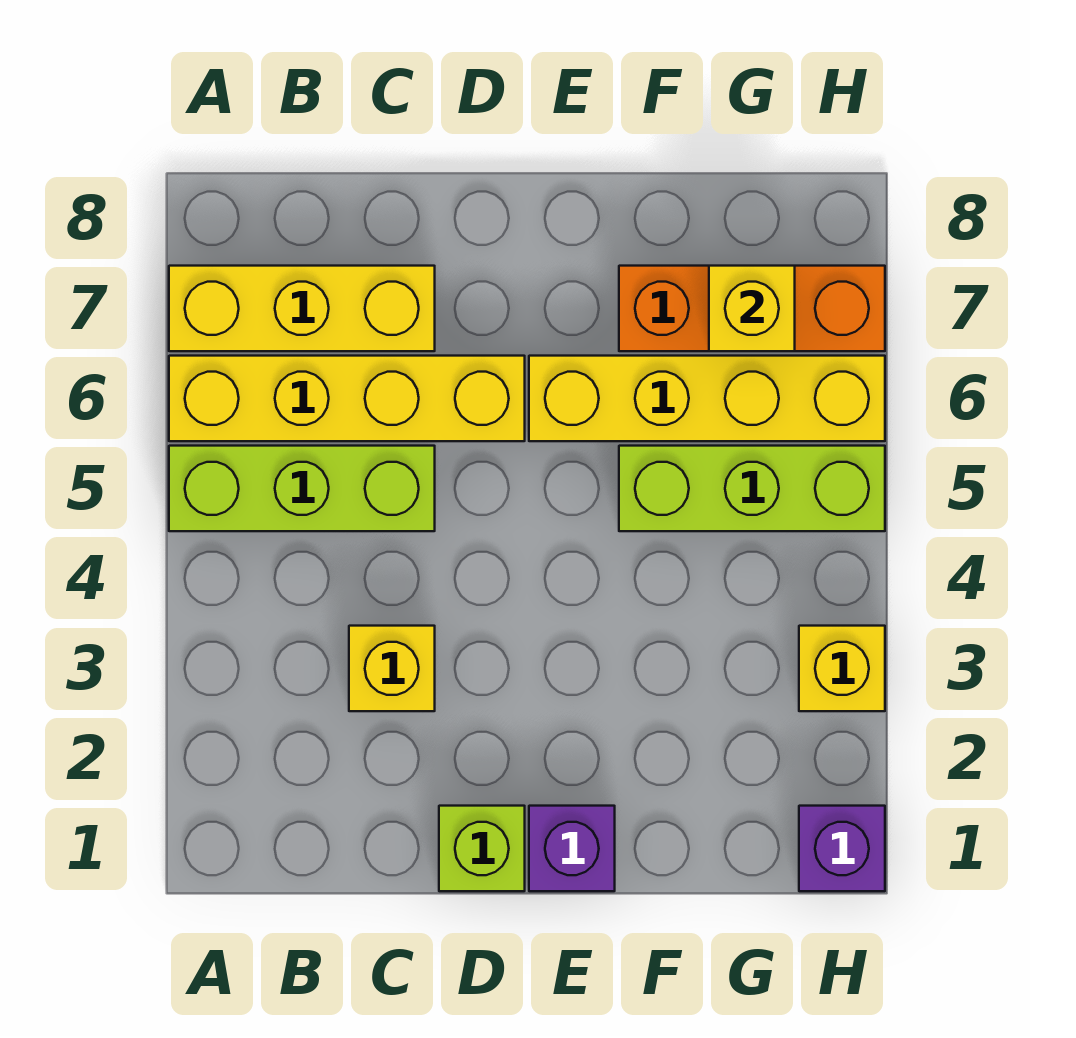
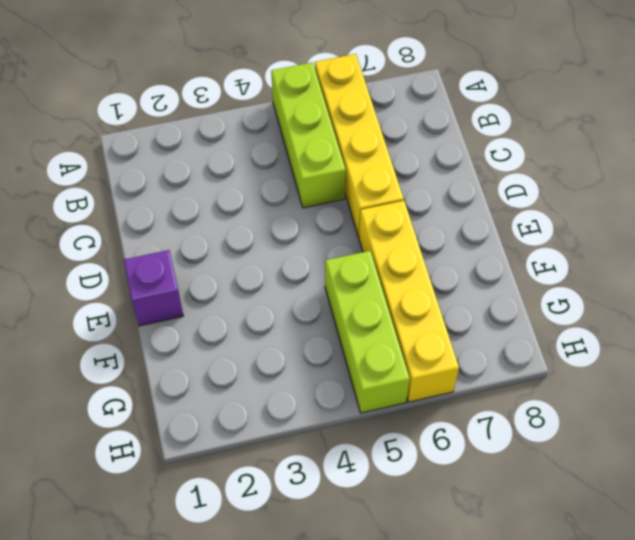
none -> yellow brick A7:C7 level 1
none -> yellow brick C3 level 1
none -> lime brick D1 level 1

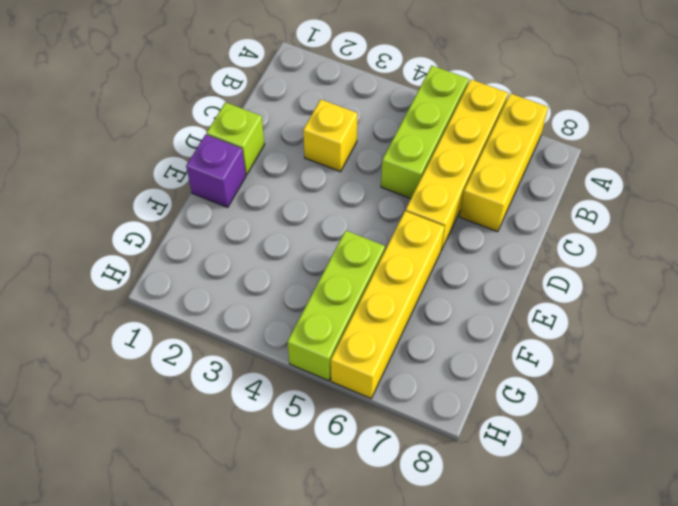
none -> orange brick F7:H7 level 1
none -> purple brick H1 level 1
none -> yellow brick H3 level 1

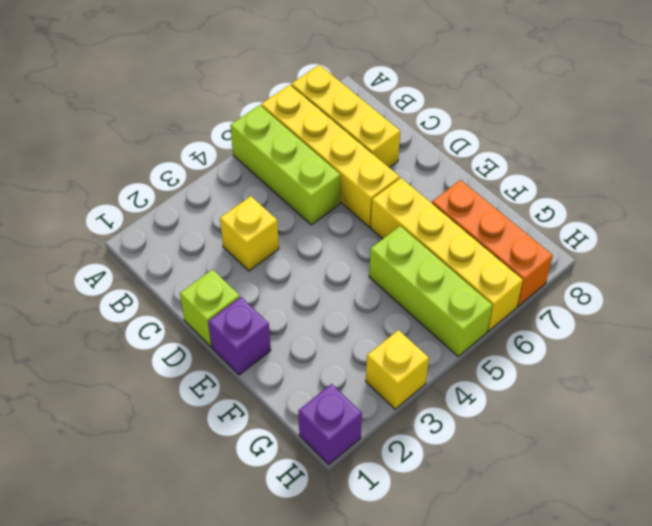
none -> yellow brick G7 level 2

